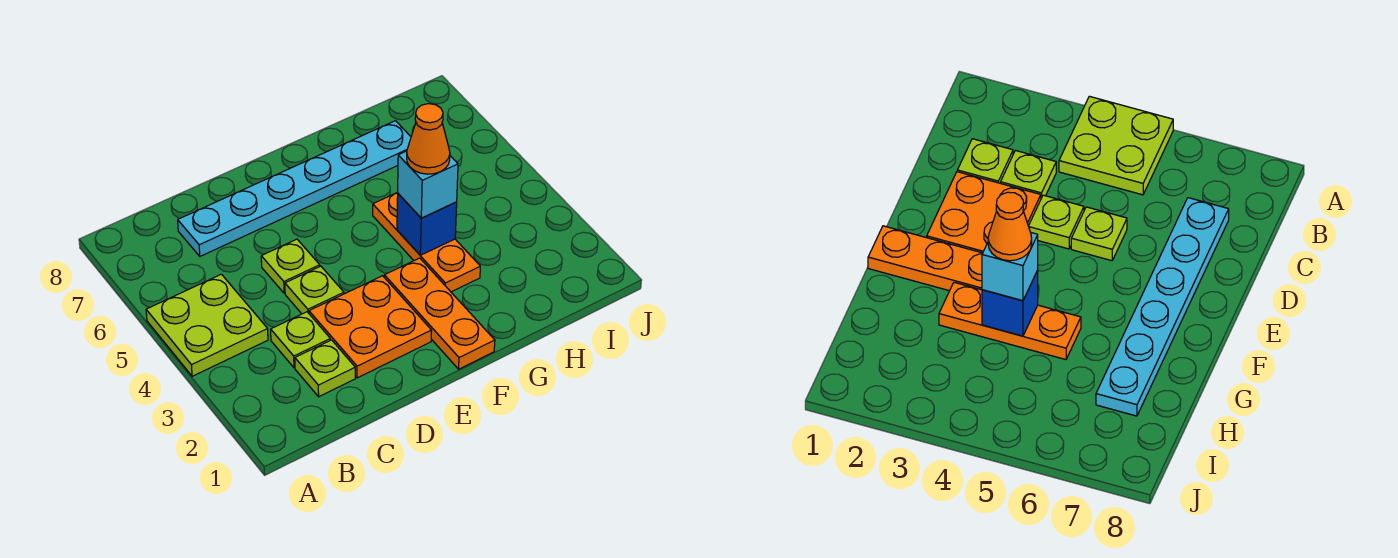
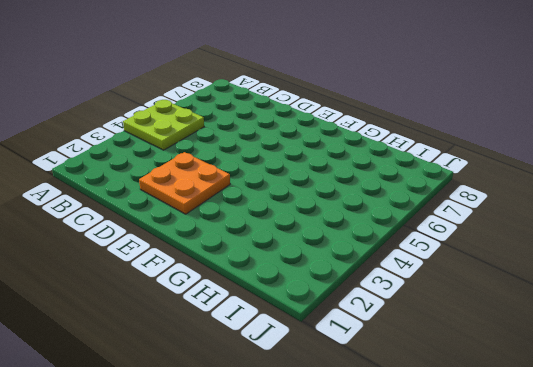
none -> lime plate C2 level 1
none -> lime plate C3 level 1
none -> cyan plate C7:H7 level 1

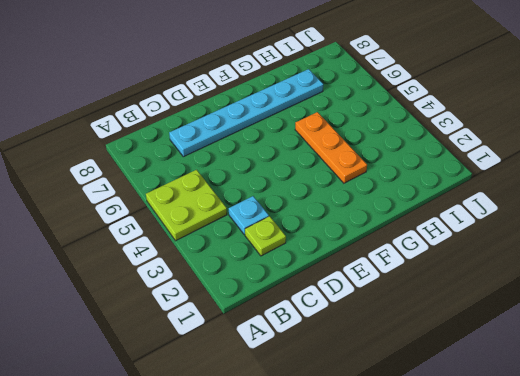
cyan plate C3 level 1 -> lime plate C3 level 1
none -> orange plate D2:E3 level 1
none -> lime plate D4 level 1
none -> lime plate D5 level 1

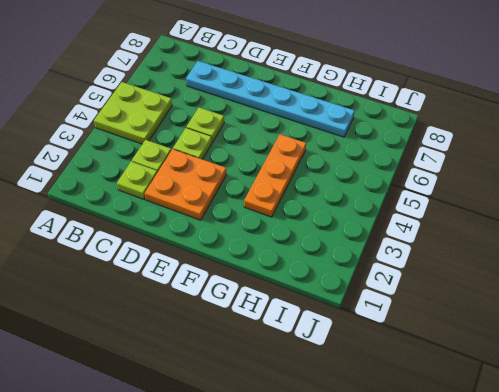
none -> orange plate F1:F3 level 1
none -> blue brick G4 level 2
none -> cyan brick G4 level 3

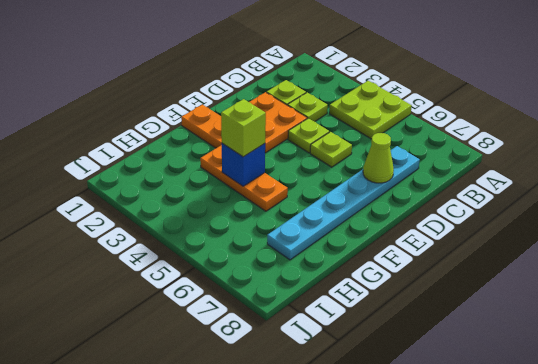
lime cone D7 level 2 -> none
lime brick G4 level 3 -> cyan brick G4 level 3
none -> orange cone G4 level 4

